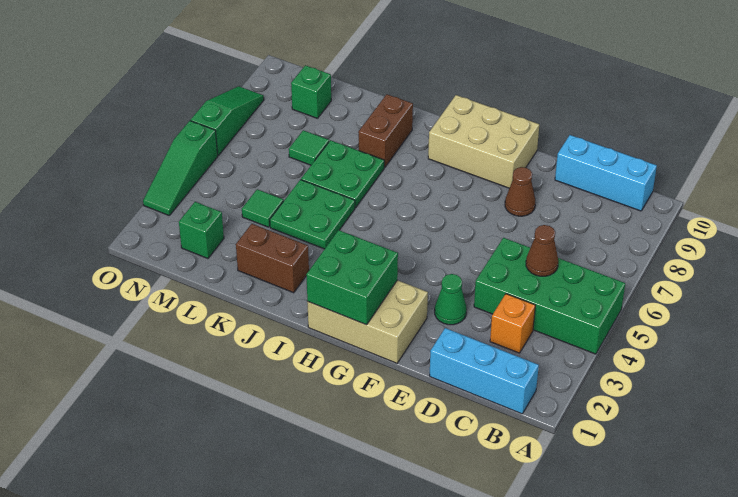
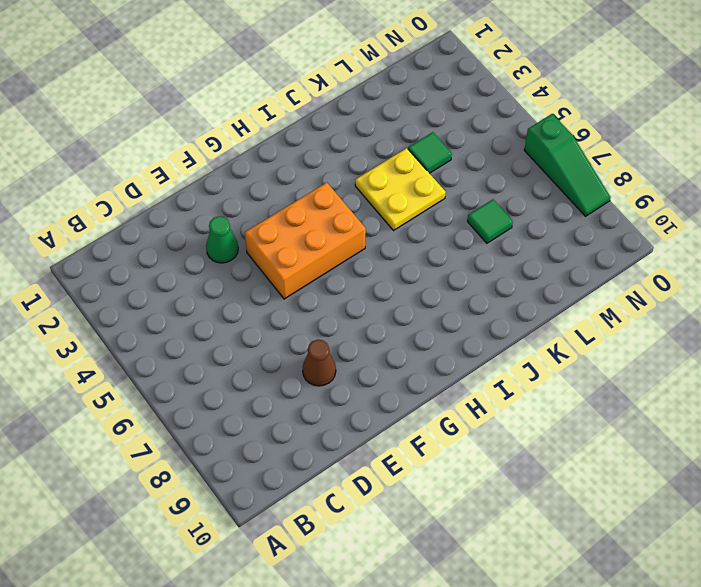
orange brick F4:H5 level 1 -> none
yellow plate J4:K5 level 1 -> green plate J4:K5 level 1
none -> green brick A4:D5 level 1
none -> cyan brick B1:D1 level 1
none -> cyan brick B10:D10 level 1

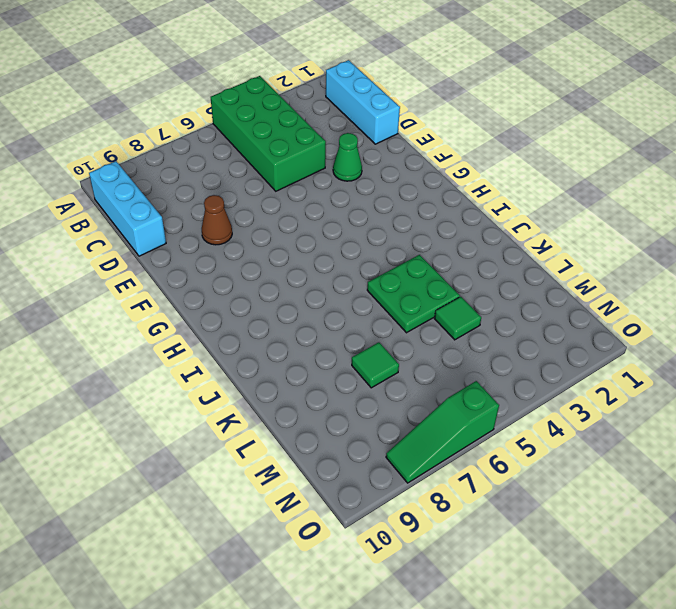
none -> orange brick C3 level 1
none -> tan brick F1:H2 level 1
none -> tan brick F9:H10 level 1

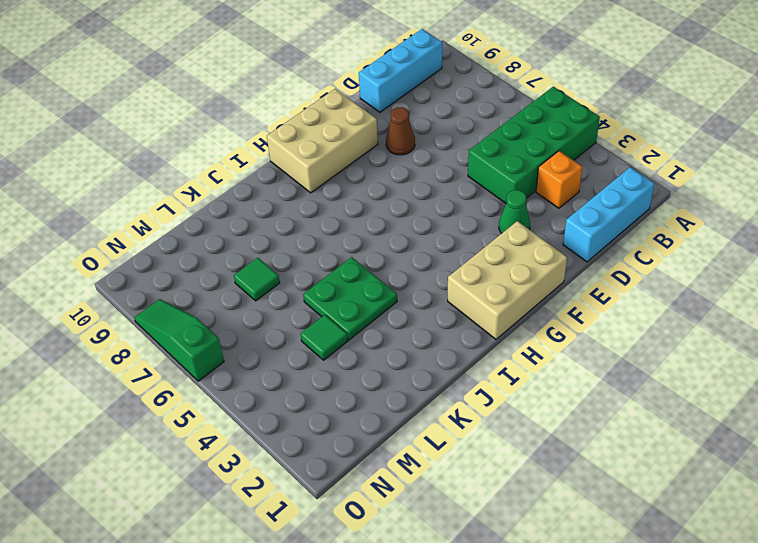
none -> brown brick J2:K2 level 1
none -> green plate J6:K7 level 1
none -> brown brick J8:J9 level 1

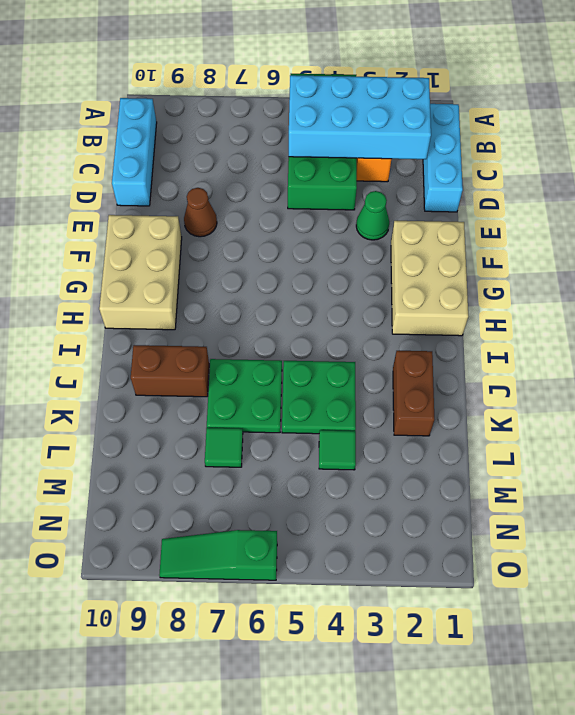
cyan brick B2:C5 level 2 -> brown cone C5 level 2
none -> green brick M2 level 1
none -> green brick M9 level 1
none -> green slope O3:O5 level 1 top 5

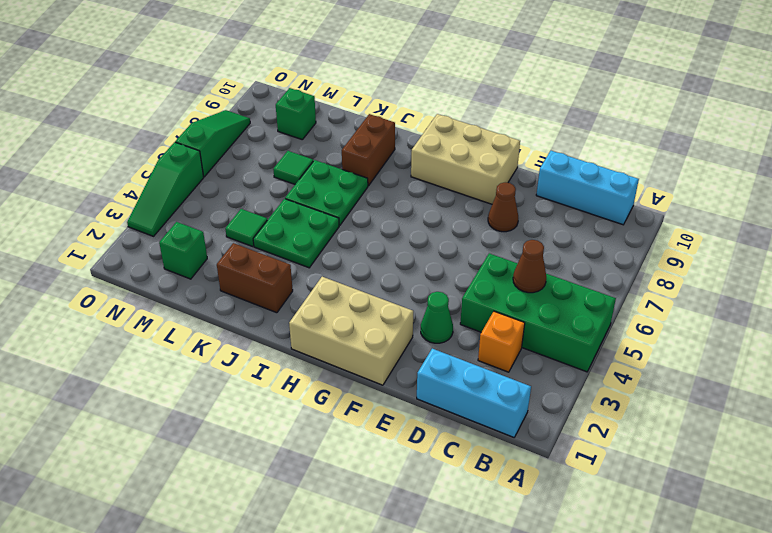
none -> green brick G1:H2 level 2

